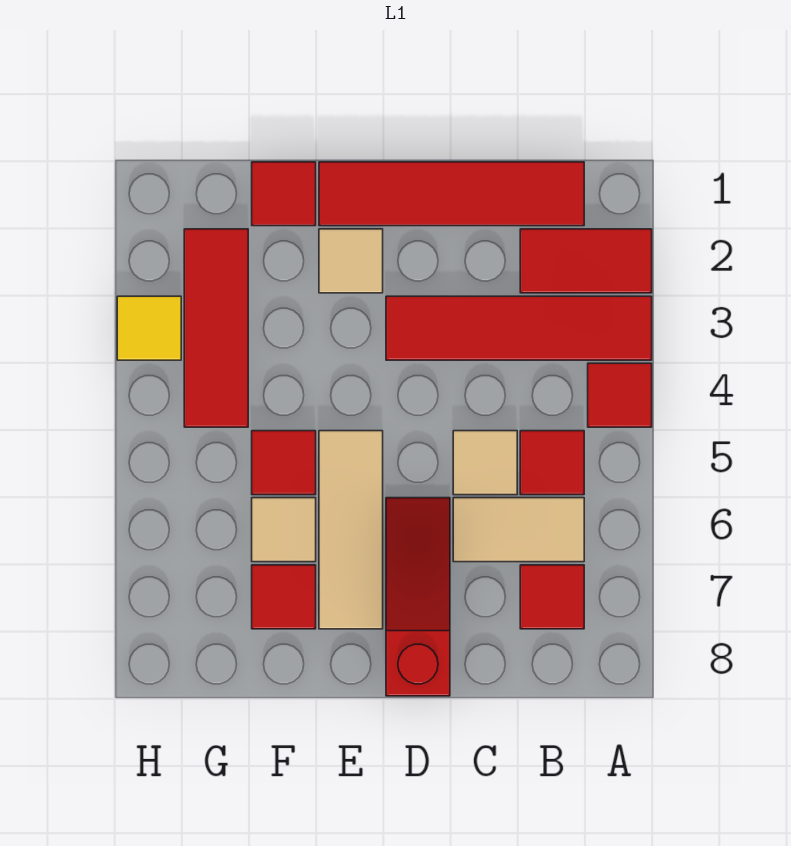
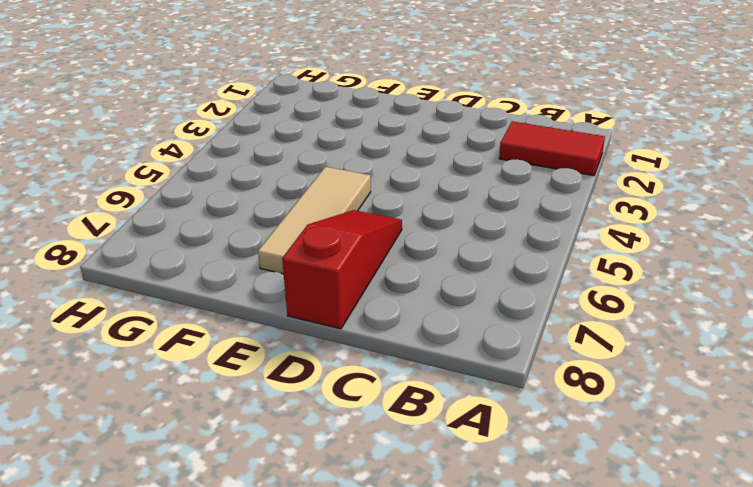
none -> red tile A3:D3 level 1
none -> red tile A4 level 1
none -> red tile B1:E1 level 1

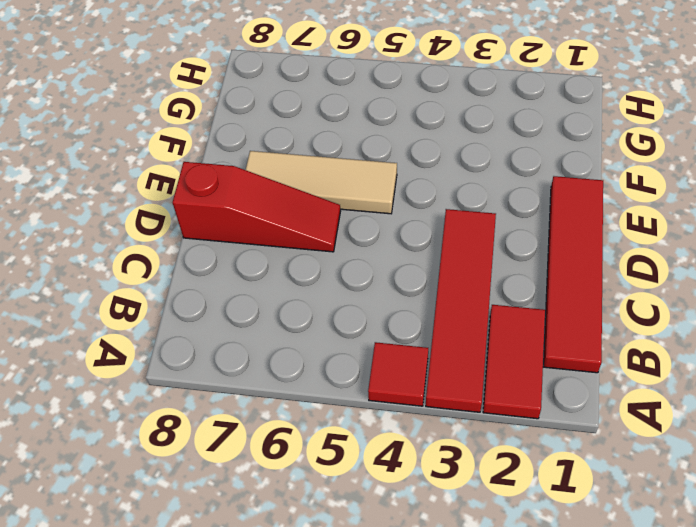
none -> red tile B5 level 1
none -> tan tile B6:C6 level 1
none -> red tile B7 level 1

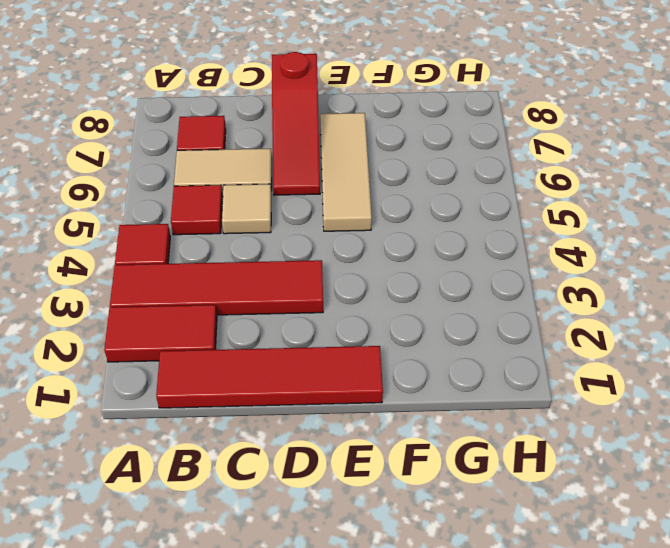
none -> tan tile E2 level 1
none -> red tile F1 level 1
none -> red tile F5 level 1

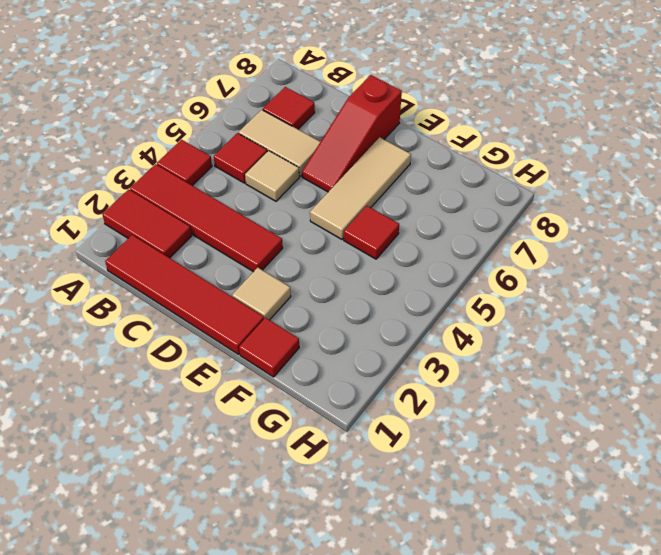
none -> tan tile F6 level 1
none -> red tile F7 level 1
none -> red tile G2:G4 level 1

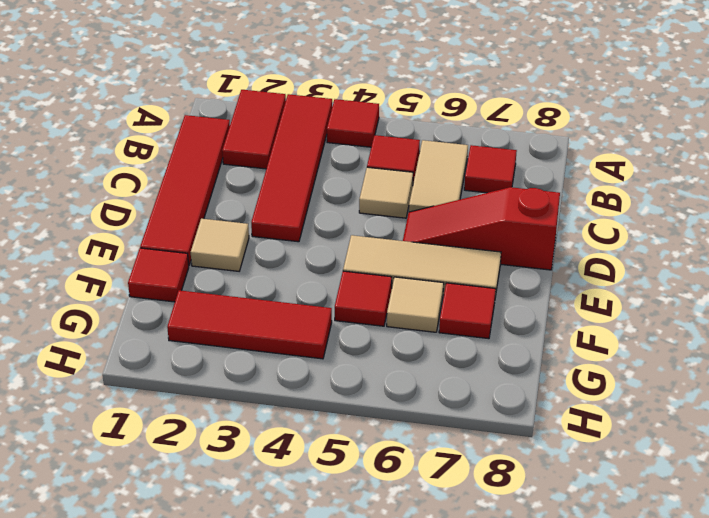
none -> yellow tile H3 level 1

